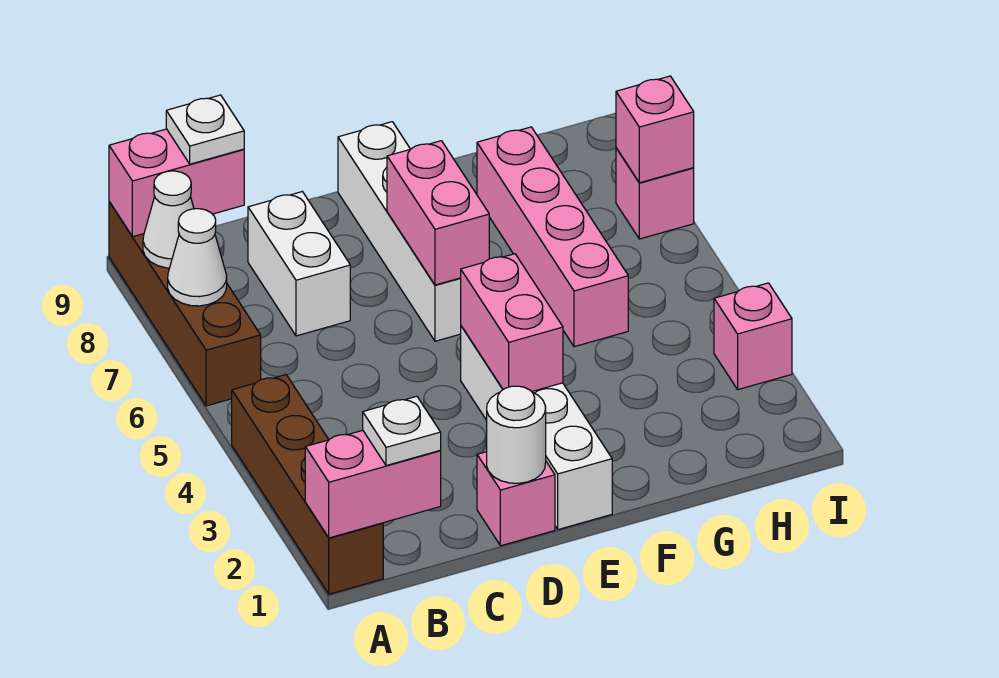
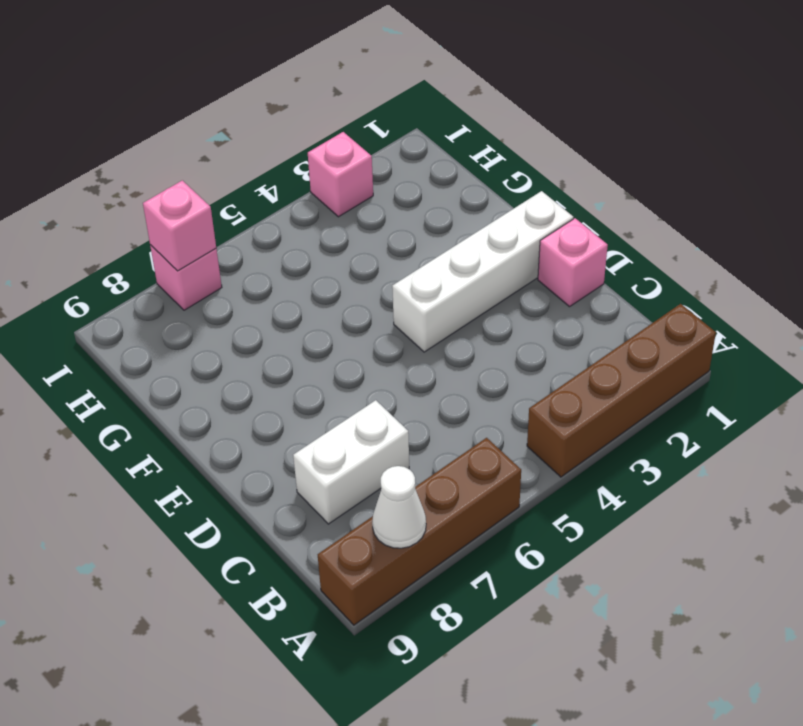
none -> white brick E6:E9 level 1
none -> pink brick G5:G8 level 1
none -> pink brick A1:B1 level 2

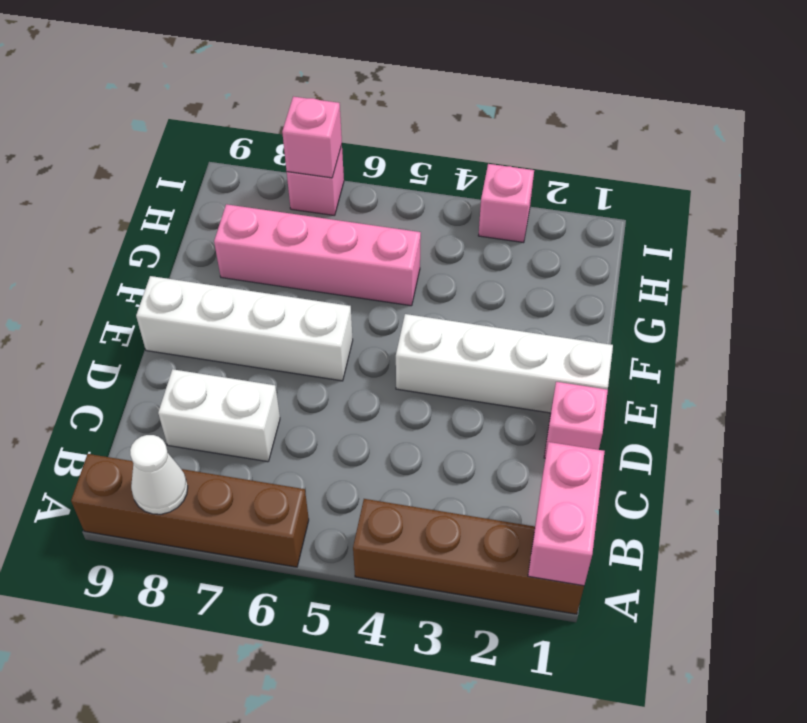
none -> white cone A7 level 2
none -> pink brick A9:B9 level 2
none -> white round brick D1 level 2

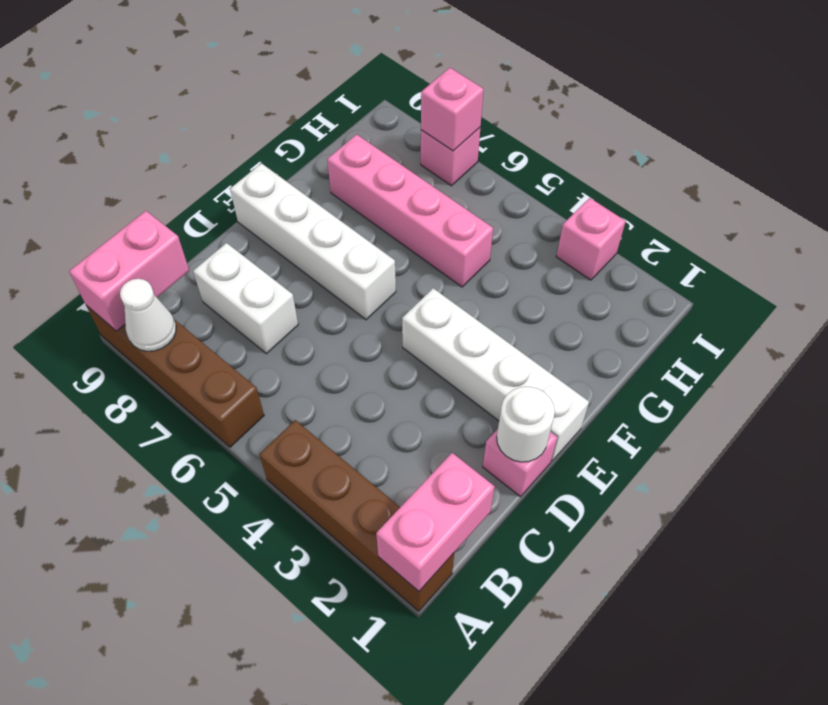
none -> white cone A7 level 2
none -> pink brick E3:E4 level 2
none -> pink brick E6:E7 level 2

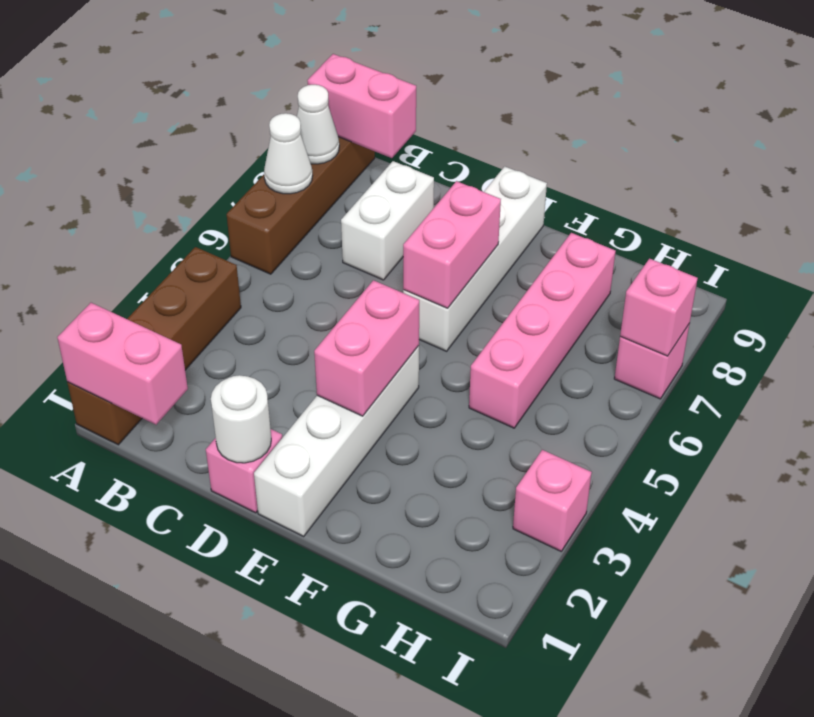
none -> white plate B1 level 3
none -> white plate B9 level 3

